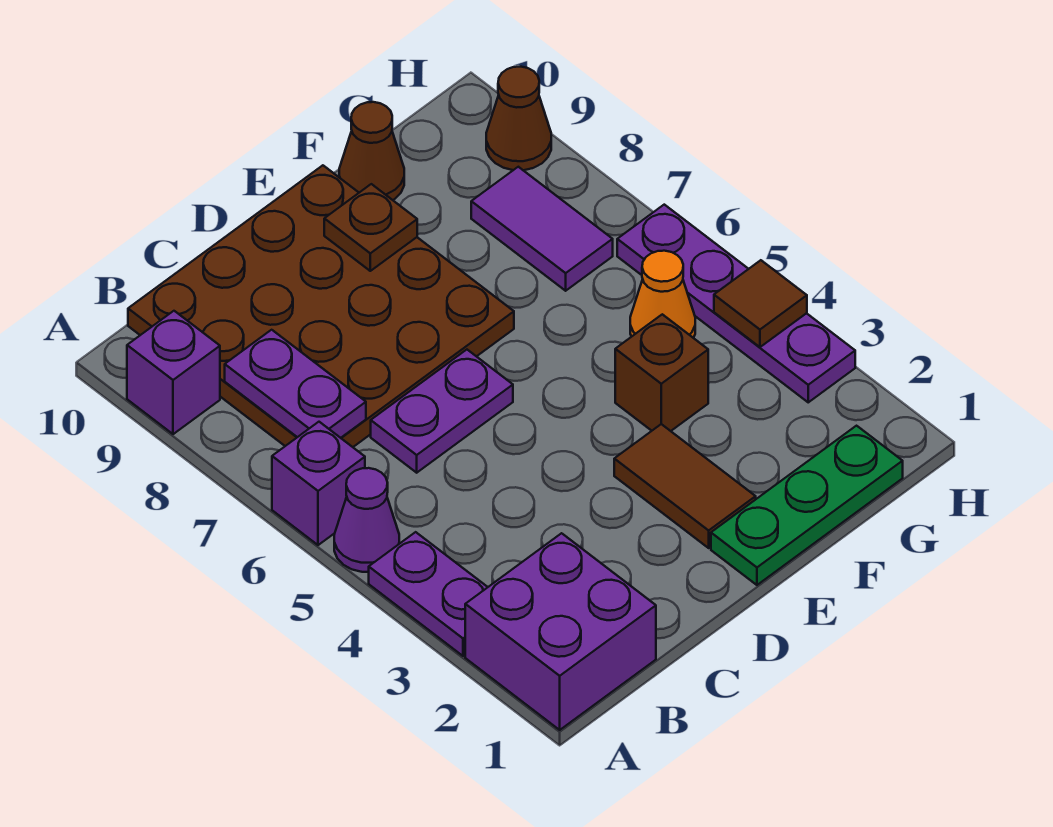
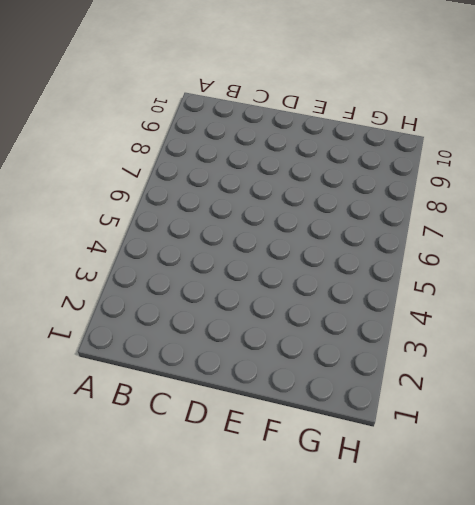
none -> purple brick A1:B2 level 1
none -> purple plate A3:A4 level 1
none -> purple cone A5 level 1

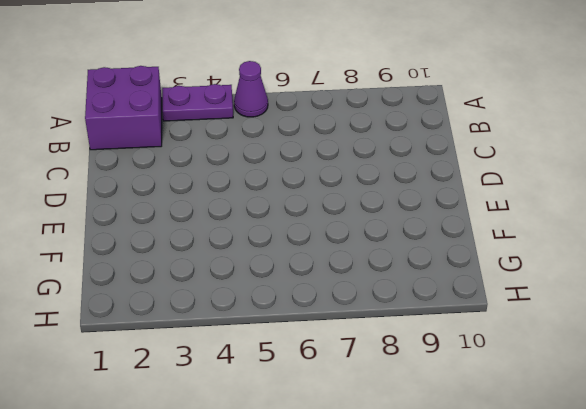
none -> purple brick A6 level 1
none -> purple brick A9 level 1
none -> brown plate B7:E10 level 1

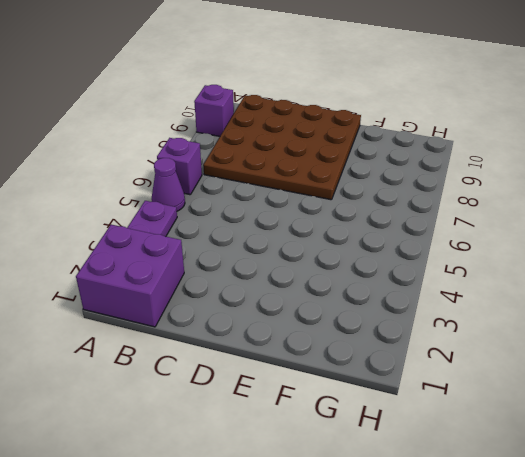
none -> purple plate C6:D6 level 1
none -> green plate E1:G1 level 1
none -> brown tile E2:E3 level 1

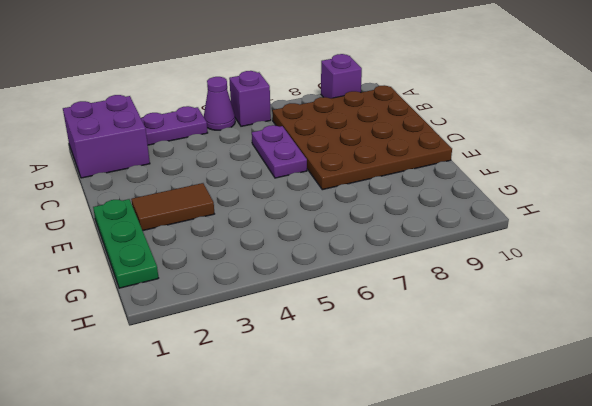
none -> brown brick F4 level 1
none -> brown cone F10 level 1
none -> orange cone G5 level 1

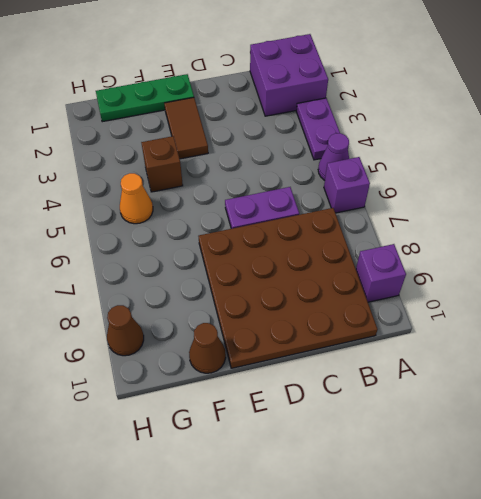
none -> purple tile G7:G8 level 1
none -> purple plate H3:H6 level 1
none -> purple plate B7:B8 level 2

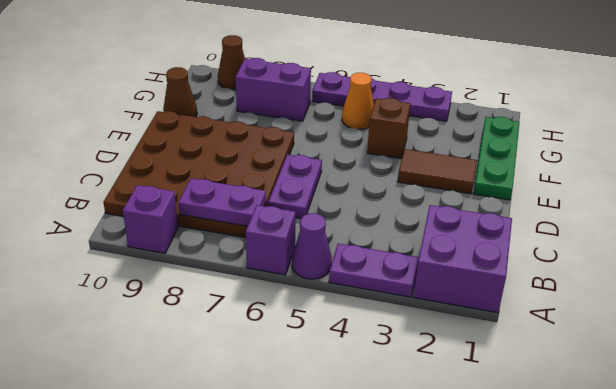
purple brick G7:G8 level 1 -> purple tile G7:G8 level 1
none -> brown plate E9 level 2
none -> brown tile H4 level 2

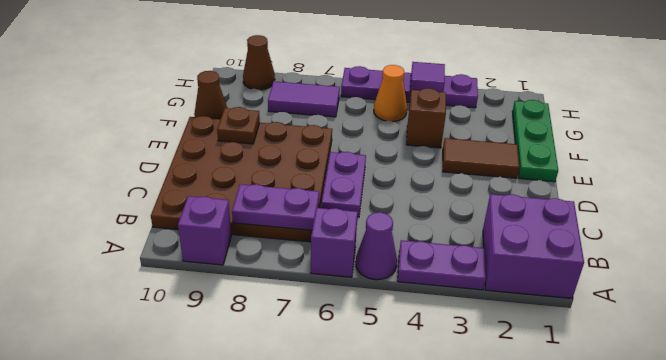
purple tile H4 level 2 -> brown tile H4 level 2

